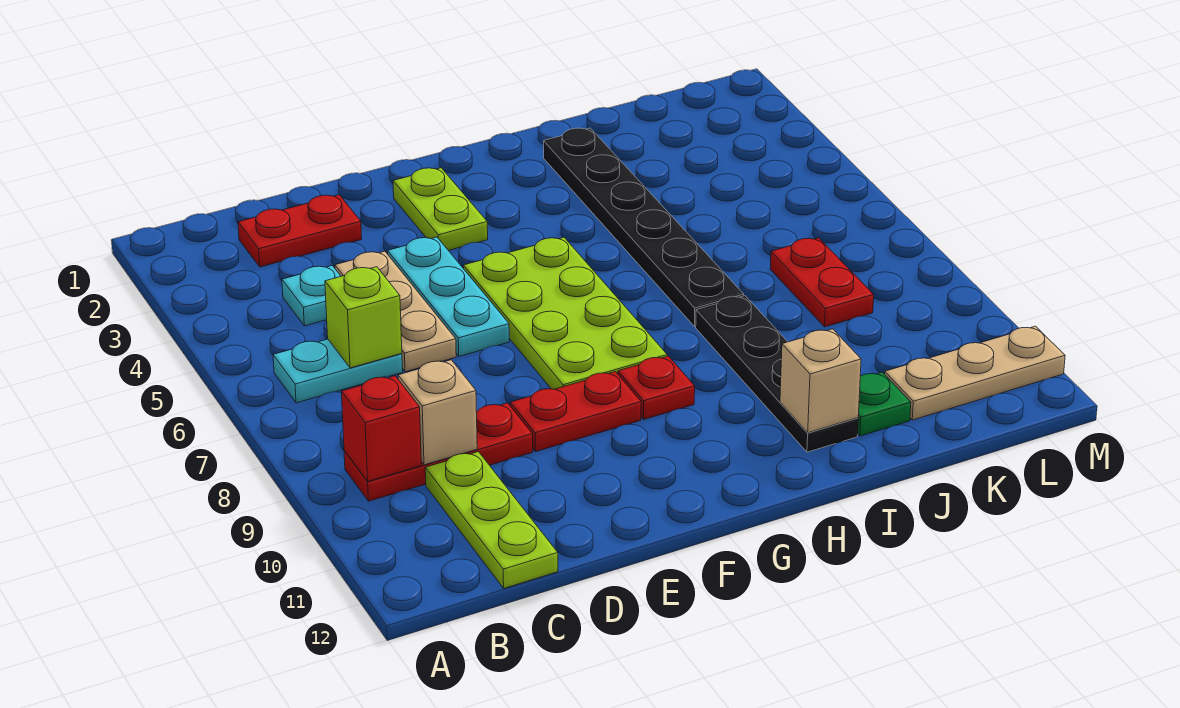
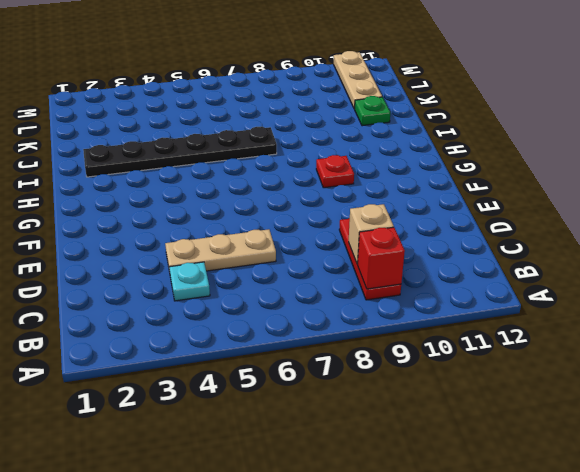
none -> cyan plate B6:C6 level 1
none -> red plate C2:D2 level 1
none -> lime plate C10:C12 level 1

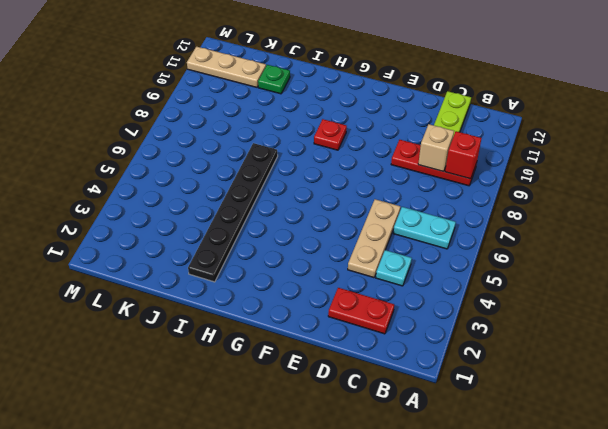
none -> cyan plate E4:E6 level 1
none -> red plate E9:F9 level 1
none -> lime plate F2:F3 level 1

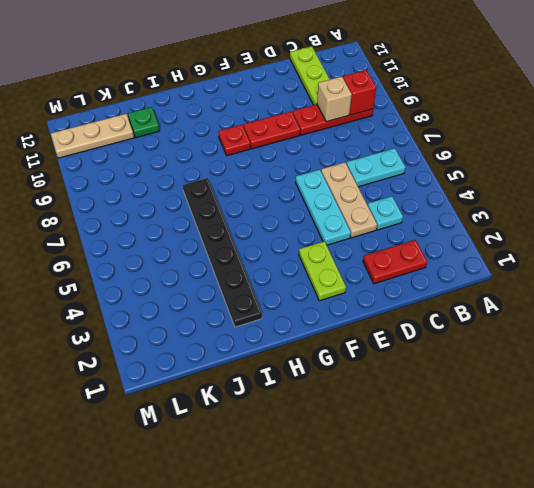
none -> lime plate F5:G8 level 1
none -> black plate I8:I11 level 1
none -> red plate K7:K8 level 1

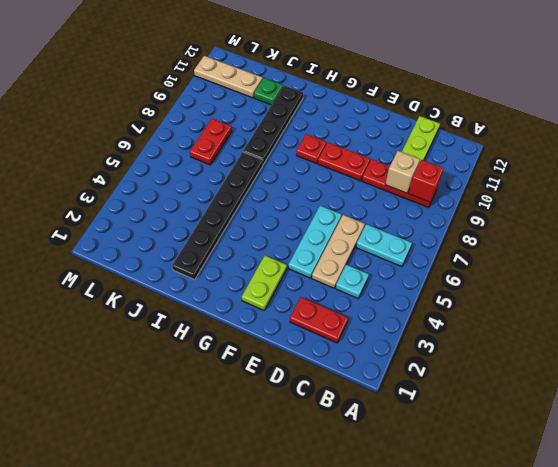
none -> lime plate F5:G8 level 1
none -> lime brick C6 level 2
none -> tan brick I11 level 2

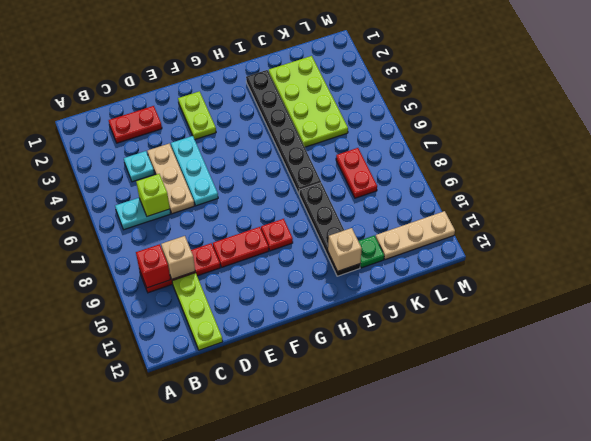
lime plate J2:K5 level 1 -> lime plate F5:G8 level 1

